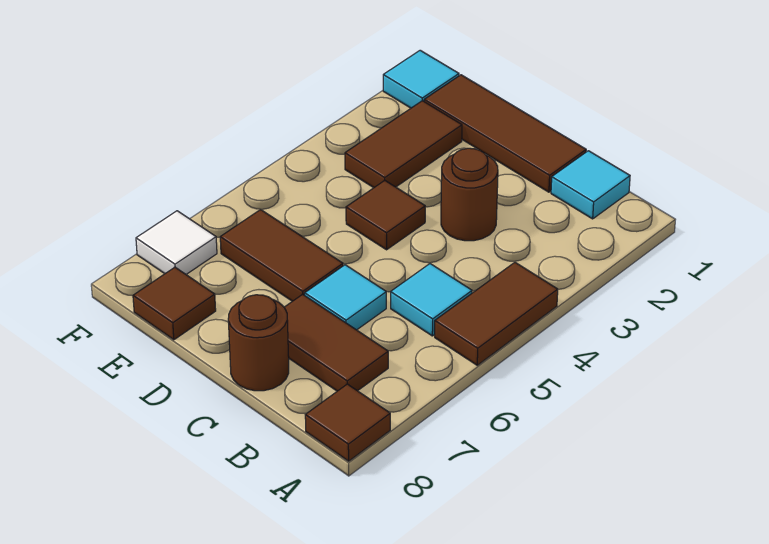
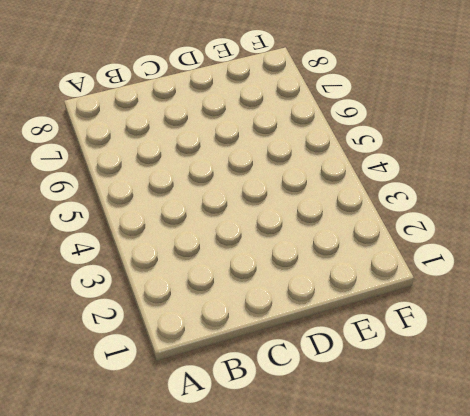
none -> brown tile A4:A5 level 1
none -> brown tile A8 level 1
none -> cyan tile B1 level 1

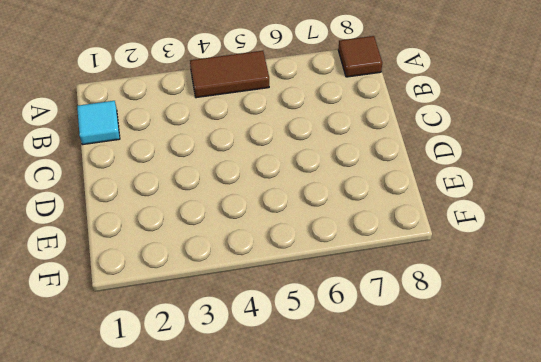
none -> cyan tile B5 level 1
none -> brown tile B7:C7 level 1
none -> brown tile C1:E1 level 1

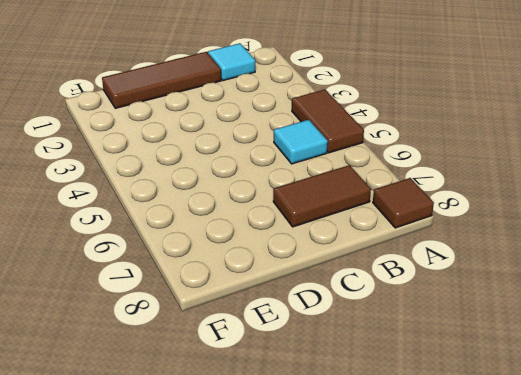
none -> brown round brick C3 level 1
none -> cyan tile C6 level 1
none -> brown round brick C8 level 1

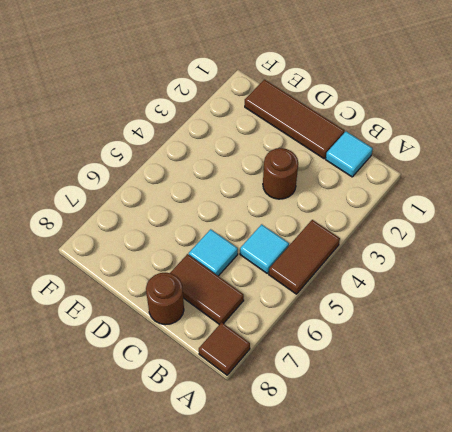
none -> brown tile D4 level 1
none -> brown tile D6:E6 level 1
none -> brown tile E2:E3 level 1

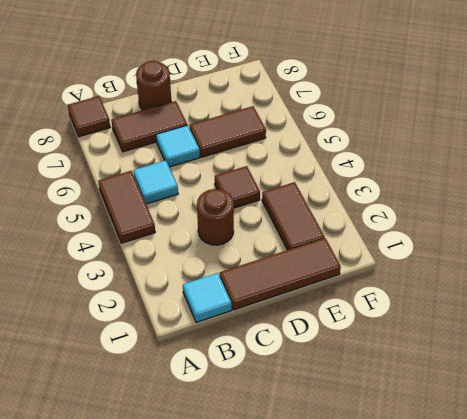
none -> brown tile E8 level 1
none -> cyan tile F1 level 1
none -> white tile F7 level 1

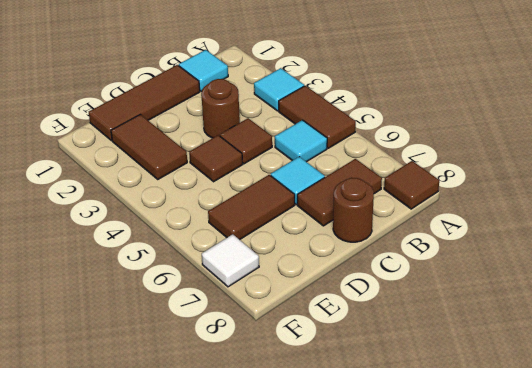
cyan tile A3 level 1 -> cyan tile F1 level 1
brown tile C4 level 1 -> brown tile E8 level 1

